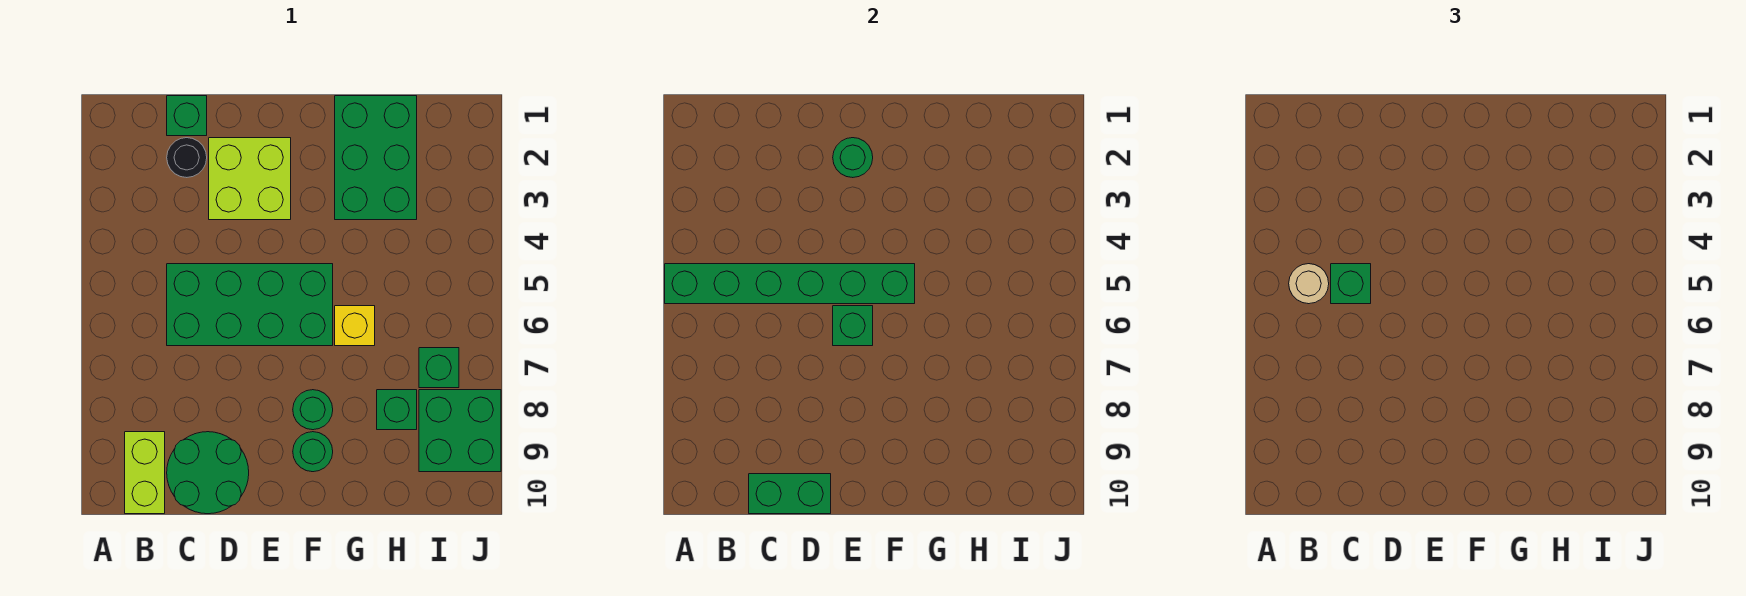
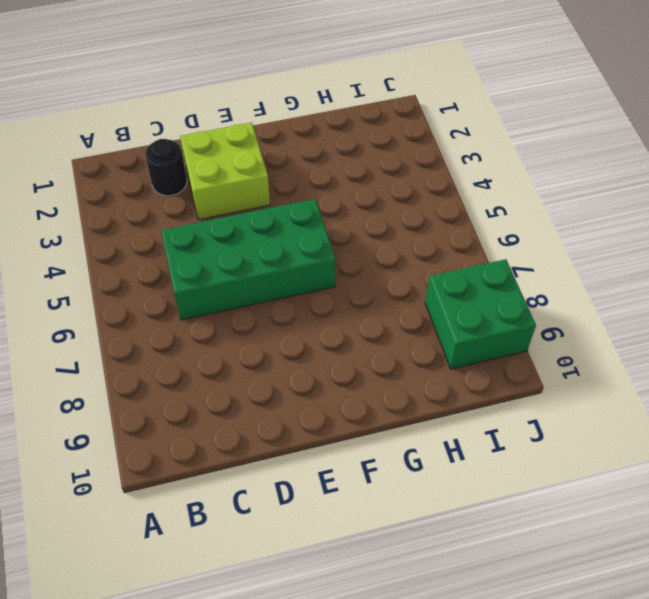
none -> lime brick B9:B10 level 1
none -> green brick C1 level 1
none -> green round brick C9:D10 level 1

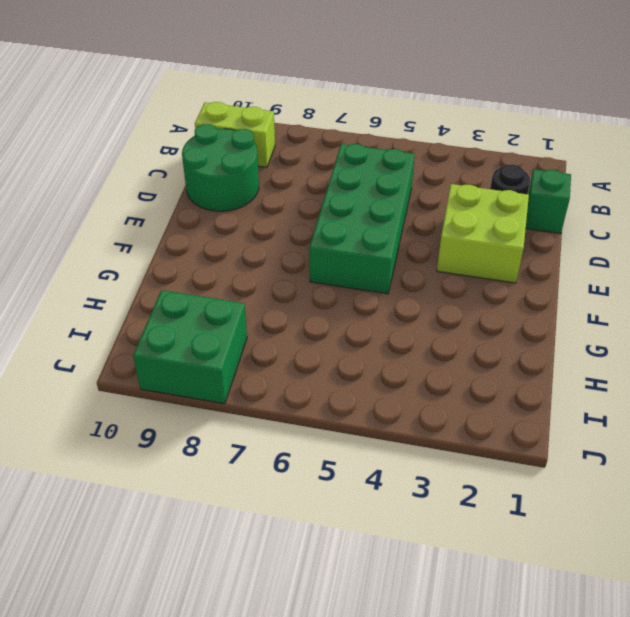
none -> green round brick F8 level 1
none -> green round brick F9 level 1
none -> green brick G1:H3 level 1

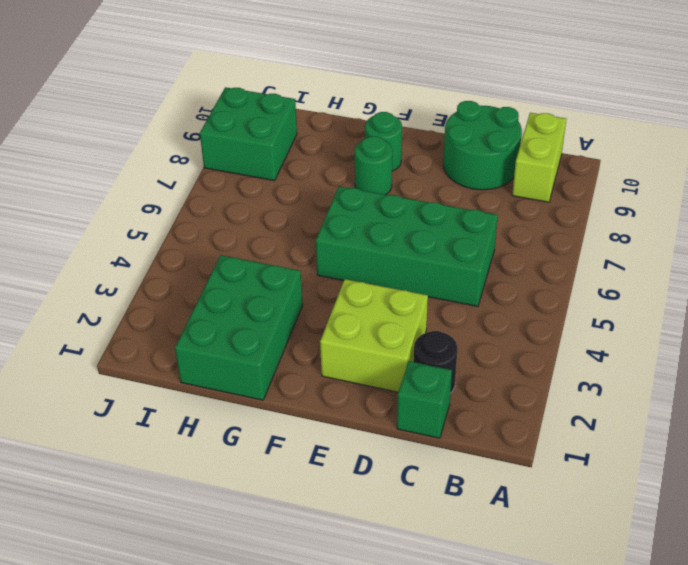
none -> yellow brick G6 level 1
none -> green brick H8 level 1
none -> green brick I7 level 1

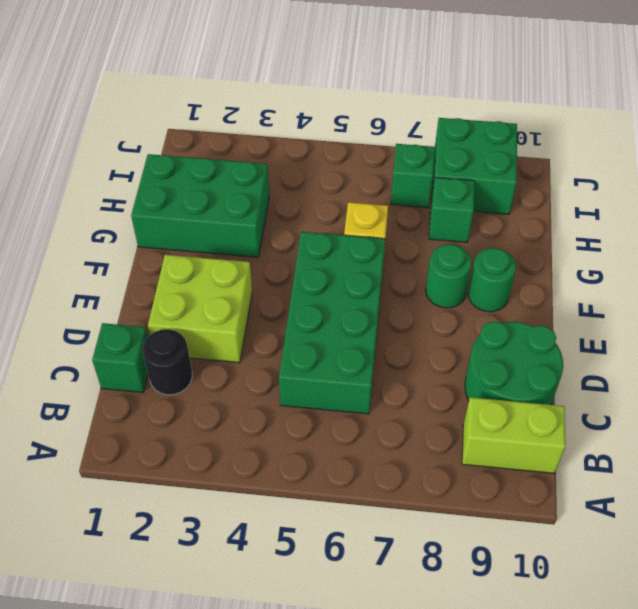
none -> green brick A5:F5 level 2
none -> green brick C10:D10 level 2
none -> green round brick E2 level 2

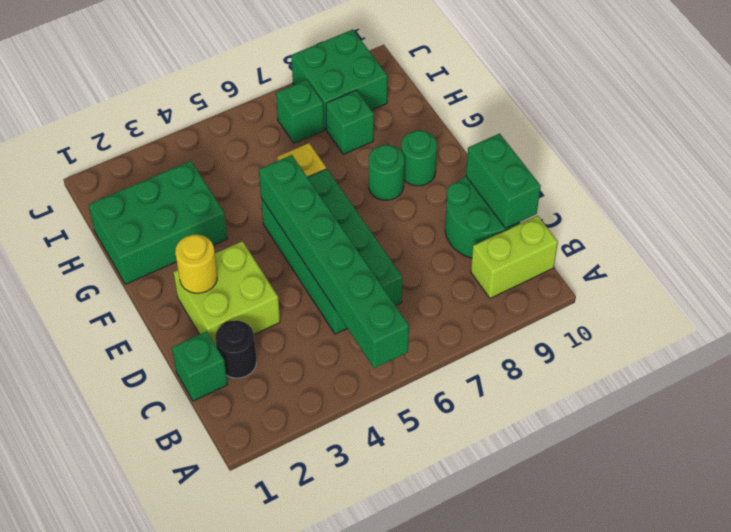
yellow round brick E2 level 2 -> green round brick E2 level 2
none -> green brick E6 level 2
none -> tan round brick B5 level 3
none -> green brick C5 level 3

